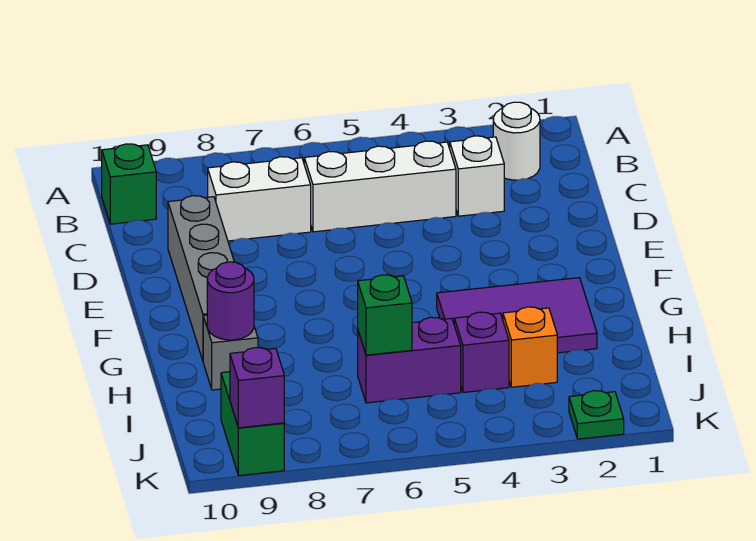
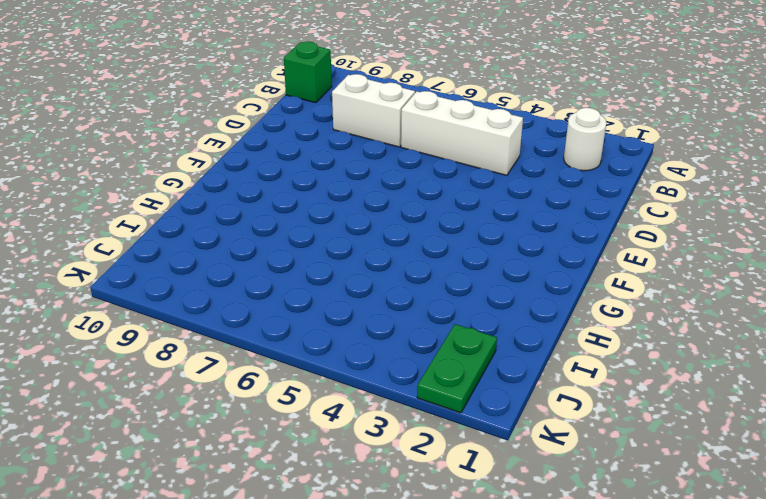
green plate J2:K2 level 1 -> green plate K2 level 1
none -> white brick C3 level 1
none -> grey brick D9:G9 level 1
none -> purple tile G2:H4 level 1

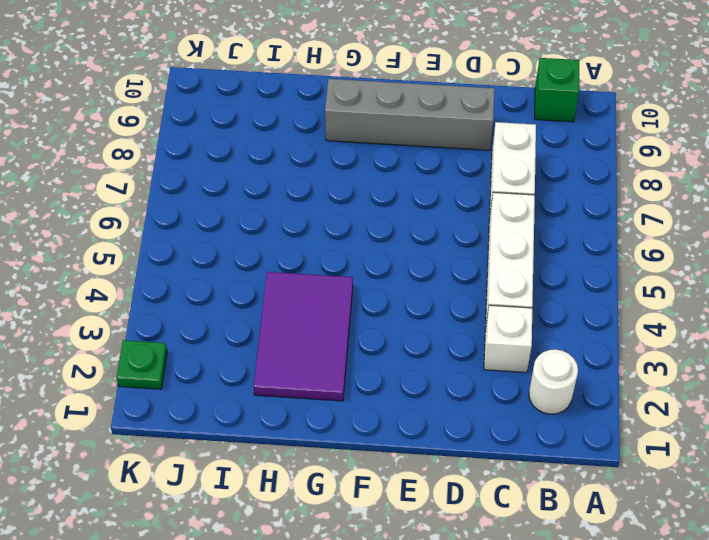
none -> grey brick H9 level 1
none -> orange brick I3 level 1
none -> purple brick I4 level 1

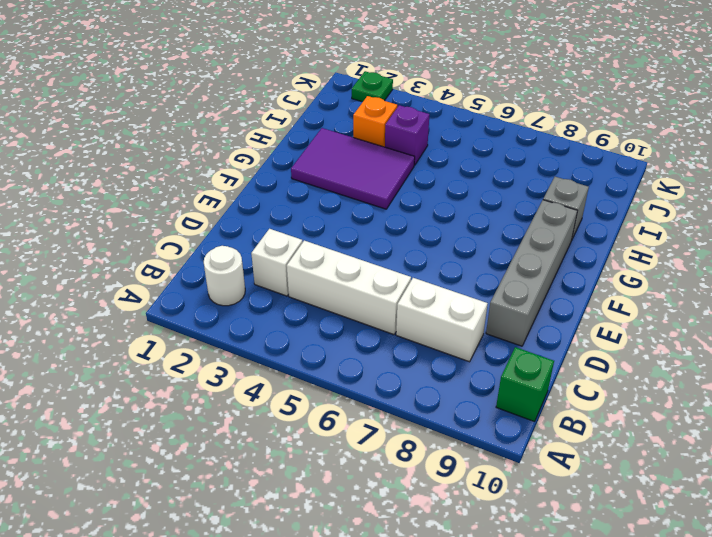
none -> purple brick I5:I6 level 1
none -> green brick J9:K9 level 1
none -> purple round brick H9 level 2

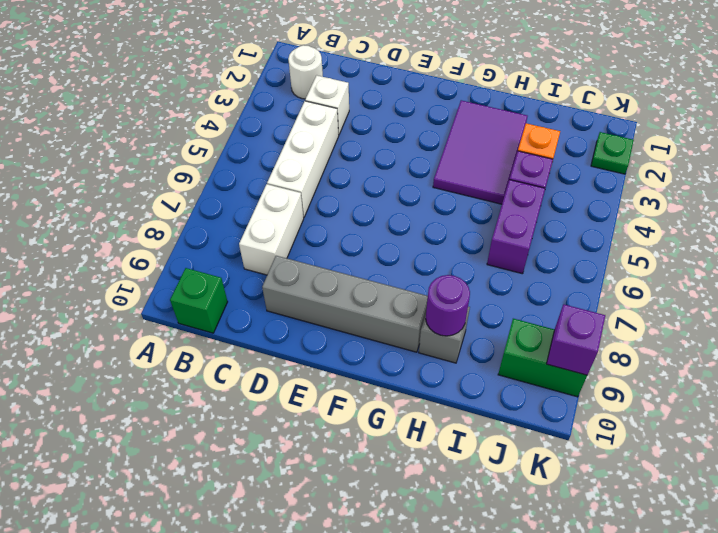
none -> green brick I6 level 2

